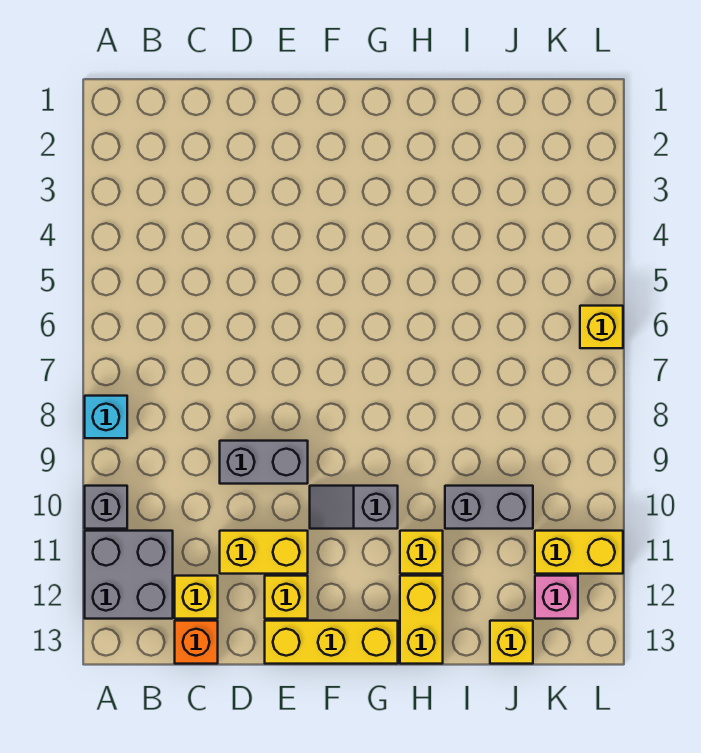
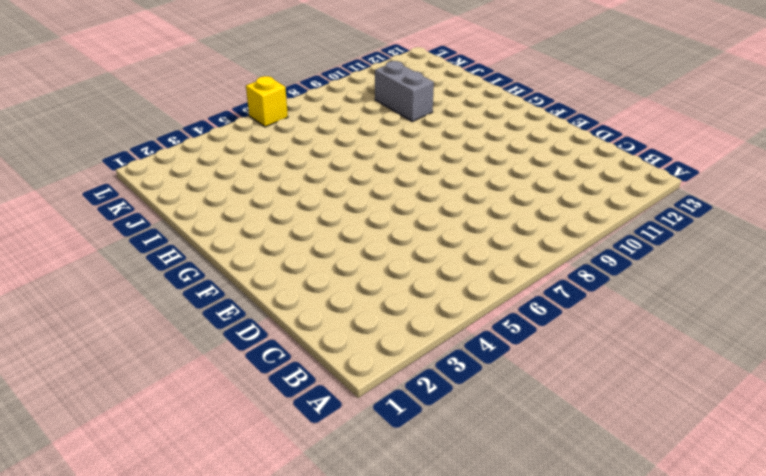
none -> cyan brick A8 level 1
none -> grey brick A10 level 1
none -> grey brick A11:B12 level 1

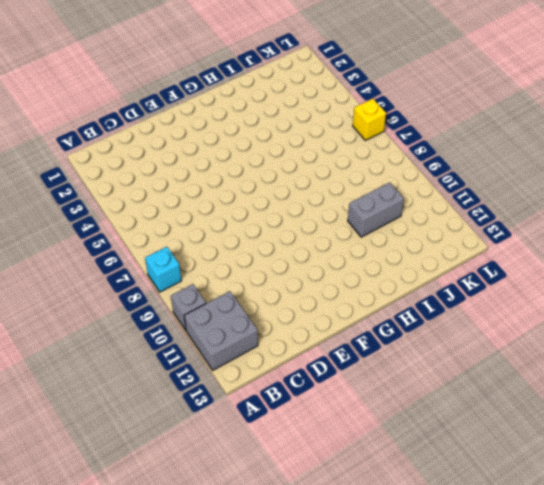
none -> yellow brick C12 level 1
none -> orange brick C13 level 1
none -> grey brick D9:E9 level 1

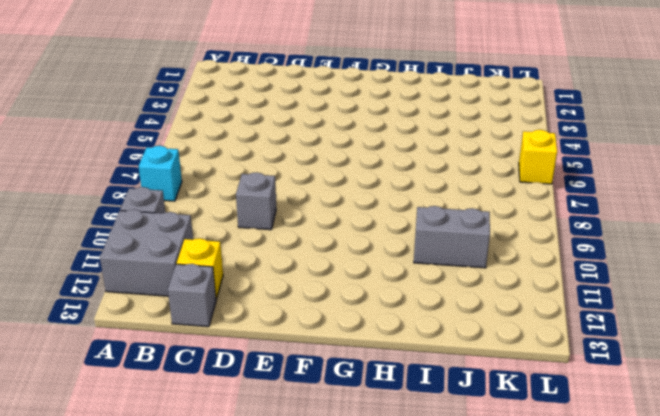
grey brick C13 level 1 -> orange brick C13 level 1
grey brick D9 level 1 -> grey brick D9:E9 level 1
none -> yellow brick D11:E11 level 1
none -> yellow brick E12 level 1
none -> yellow brick E13:G13 level 1

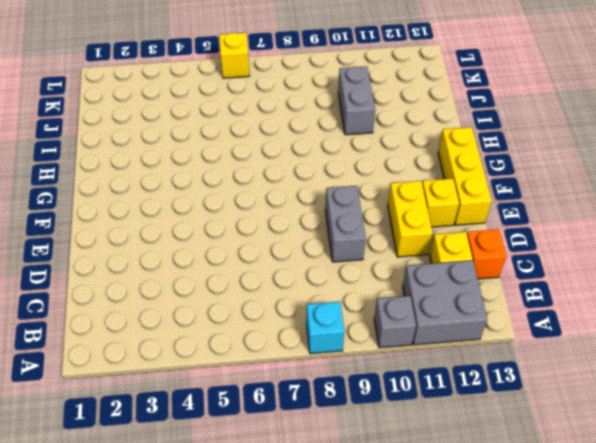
none -> grey slope F10:G10 level 1 top G
none -> yellow brick H11 level 1
none -> yellow brick H12:H13 level 1

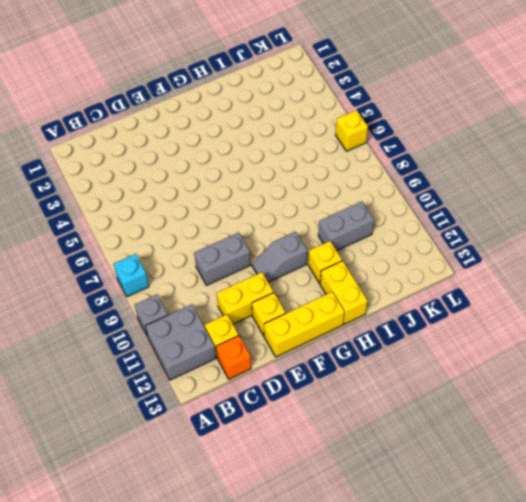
none -> yellow brick J13 level 1
none -> yellow brick K11:L11 level 1
none -> pink brick K12 level 1

